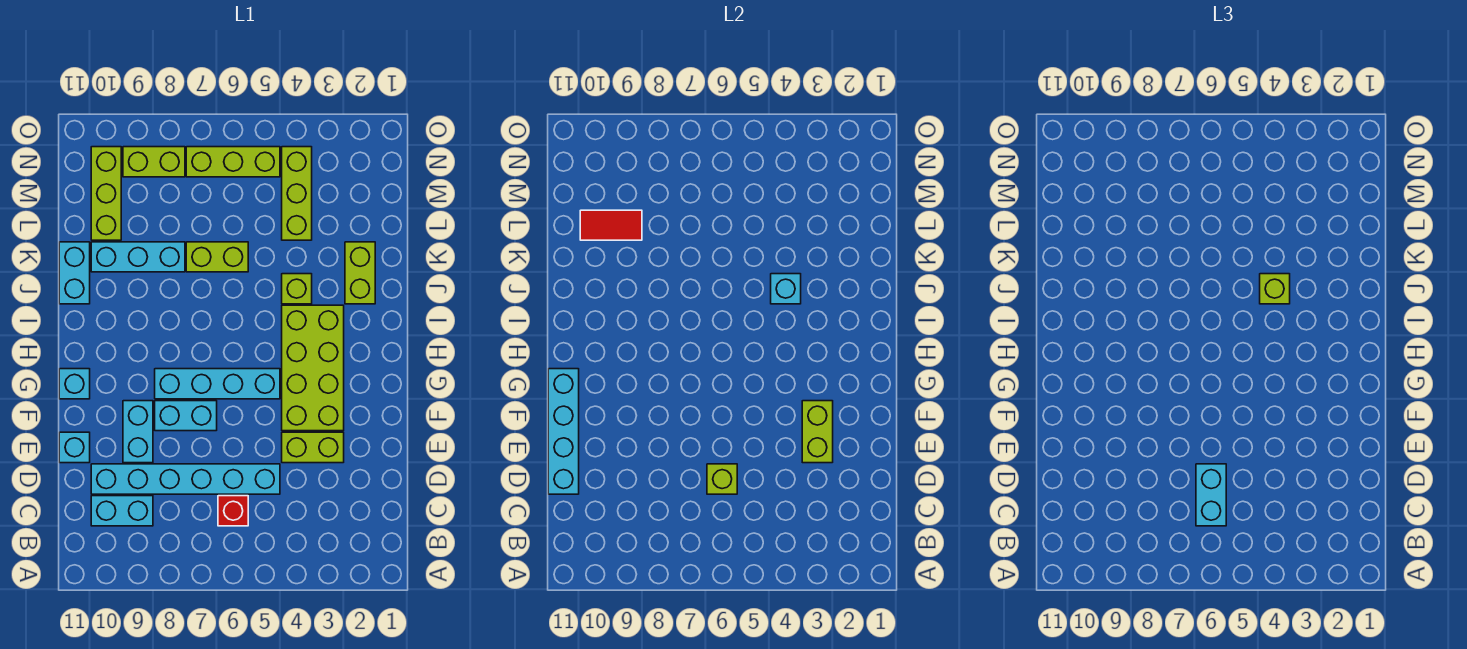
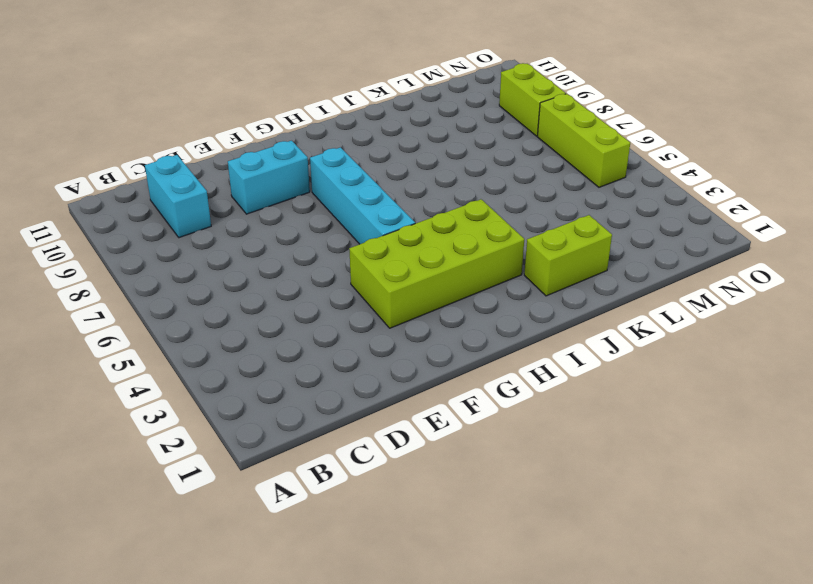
none -> red brick C6 level 1
none -> cyan brick D5:D10 level 1
none -> lime brick E3:E4 level 1

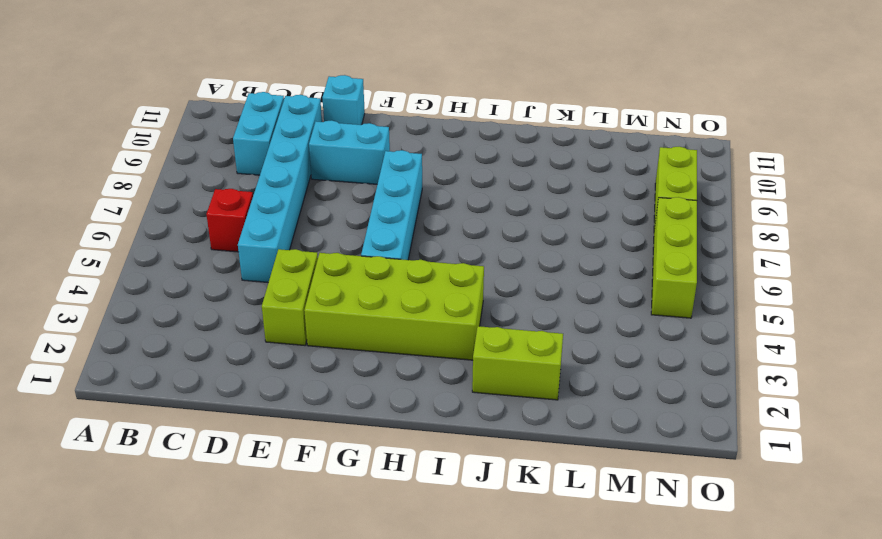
none -> cyan brick F7:F8 level 1
none -> cyan brick G11 level 1
none -> lime brick J4 level 1

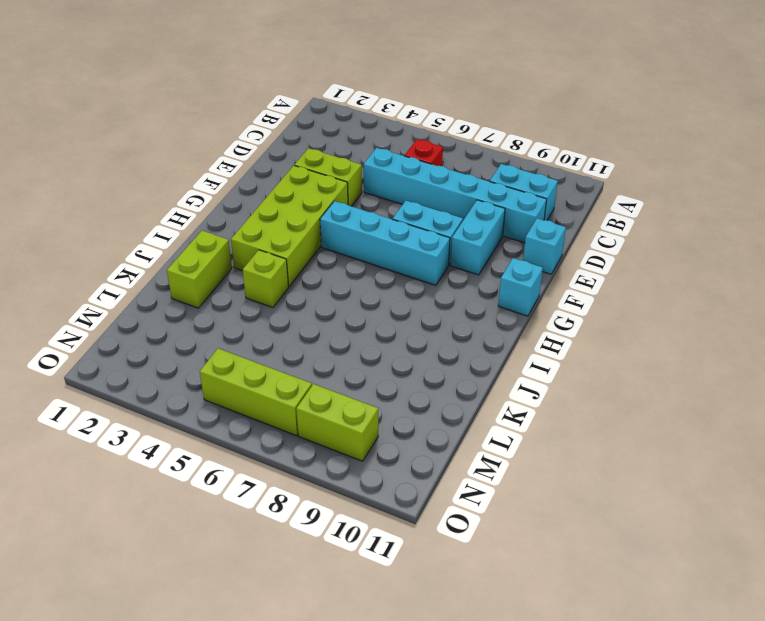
none -> cyan brick J11:K11 level 1
none -> lime brick K6:K7 level 1
none -> cyan brick K8:K10 level 1

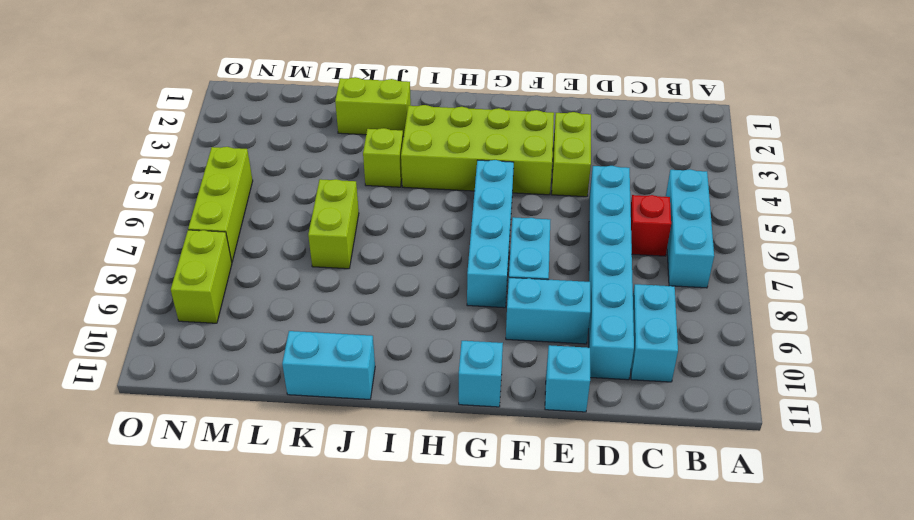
cyan brick B5:B7 level 1 -> cyan brick K8:K10 level 1
none -> lime brick L4:N4 level 1
none -> lime brick L10:N10 level 1
none -> lime brick D6 level 2

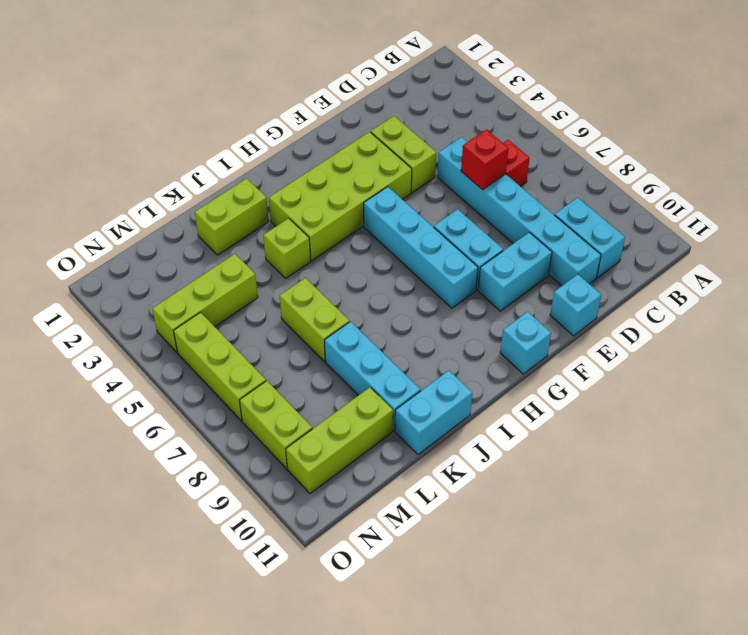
red brick D6 level 2 -> lime brick D6 level 2
none -> cyan brick D11:G11 level 2
none -> lime brick E3:F3 level 2
none -> cyan brick J4 level 2

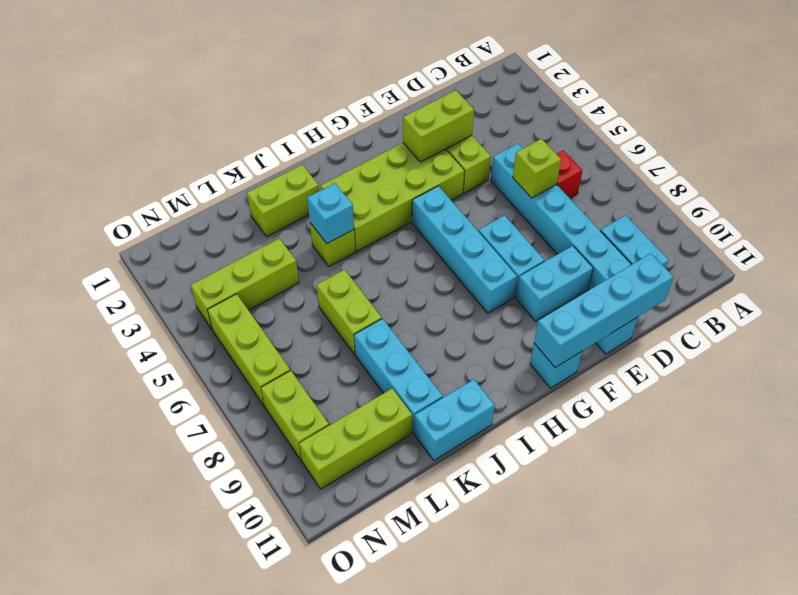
none -> red tile L9:L10 level 2
none -> cyan brick C6:D6 level 3
none -> lime brick J4 level 3

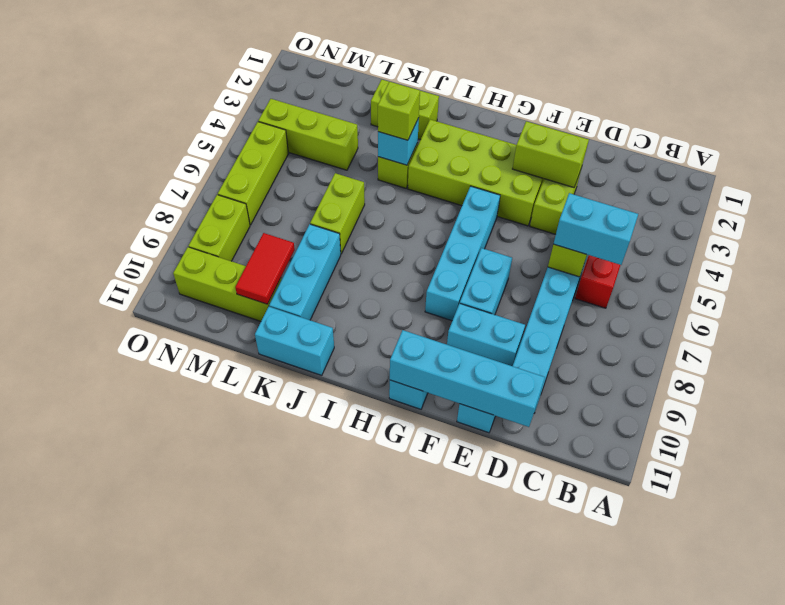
none -> cyan brick C9:C10 level 1

